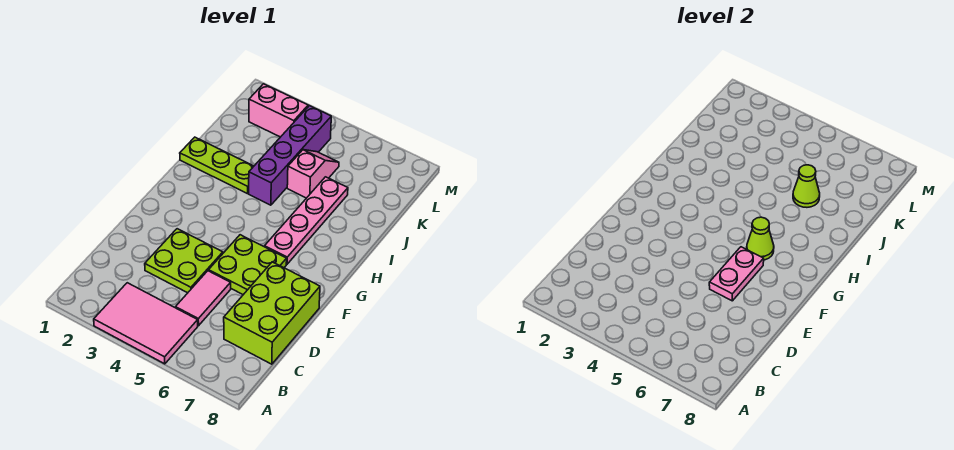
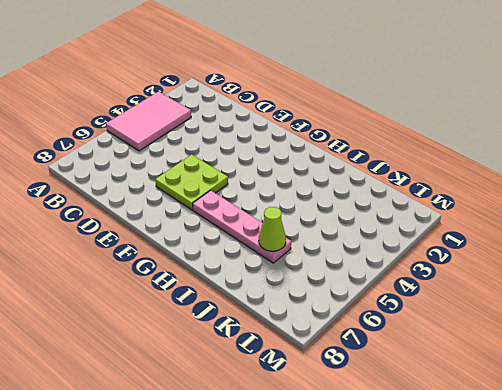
none -> pink tile C5:D5 level 1
none -> lime brick C7:E8 level 1
none -> lime plate D3:E4 level 1

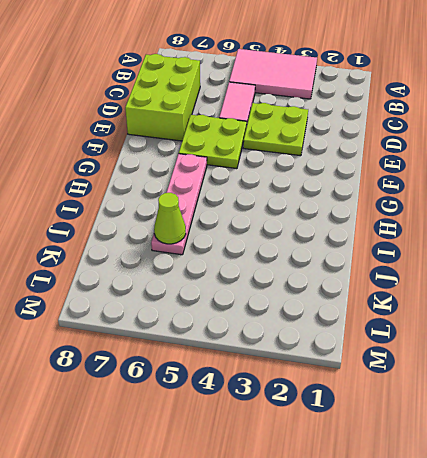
none -> lime plate I1:I3 level 1
none -> purple brick I4:L4 level 1
none -> pink slope J5:K5 level 1 top J

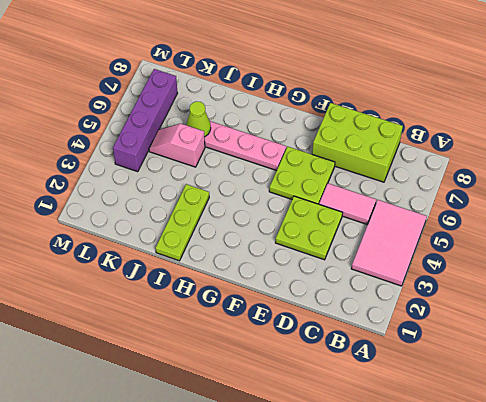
purple brick L4:L7 level 1 -> purple brick I4:L4 level 1
none -> pink brick L2:L3 level 1
none -> pink plate E6:F6 level 2
none -> lime cone G6 level 2

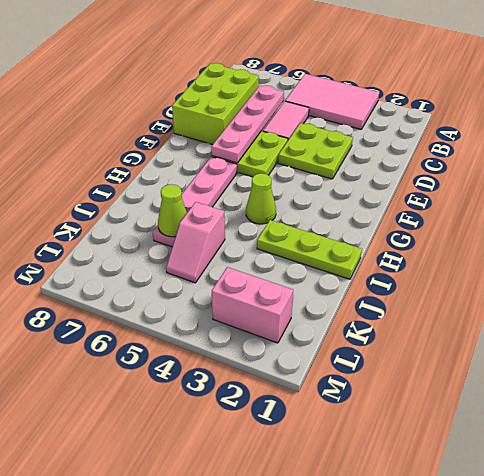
pink plate C6:F6 level 2 -> pink plate E6:F6 level 2
lime cone H4 level 1 -> lime cone G6 level 2
none -> purple brick I4:L4 level 1

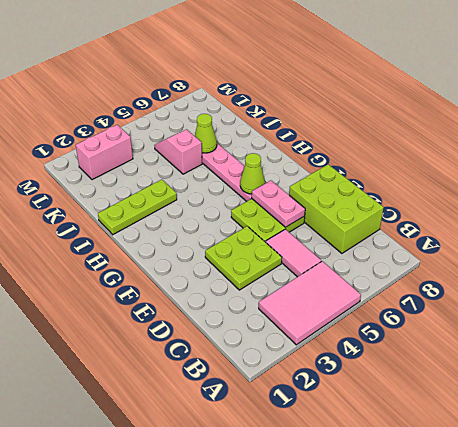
none -> purple brick I4:L4 level 1

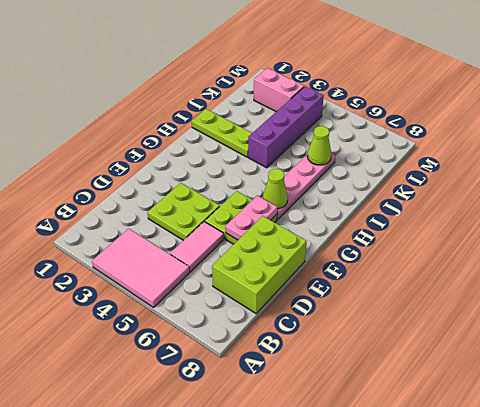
none -> pink slope J5:K5 level 1 top J

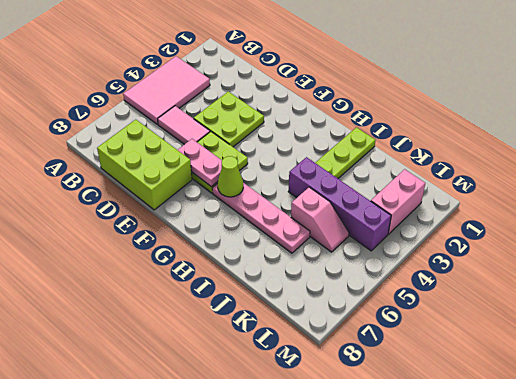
none -> lime cone J6 level 2

